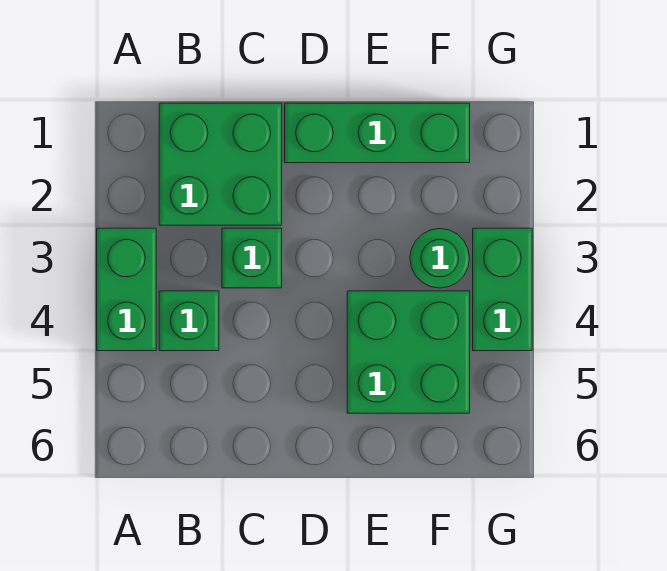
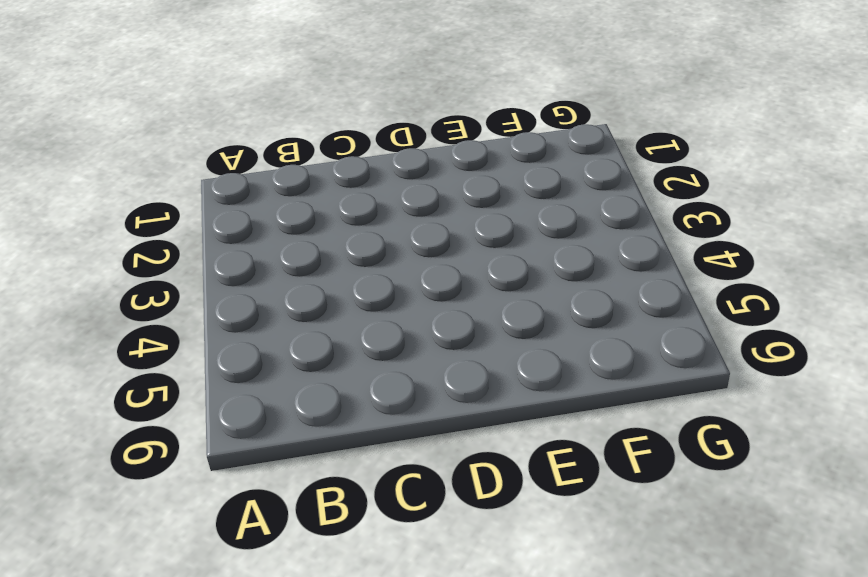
none -> green brick A3:A4 level 1
none -> green brick B1:C2 level 1

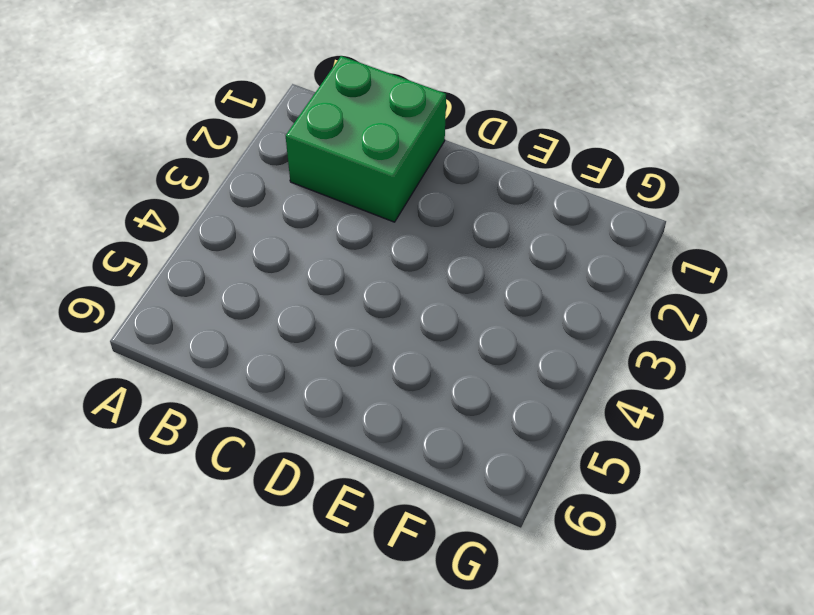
none -> green brick A3:A4 level 1
none -> green brick B4 level 1

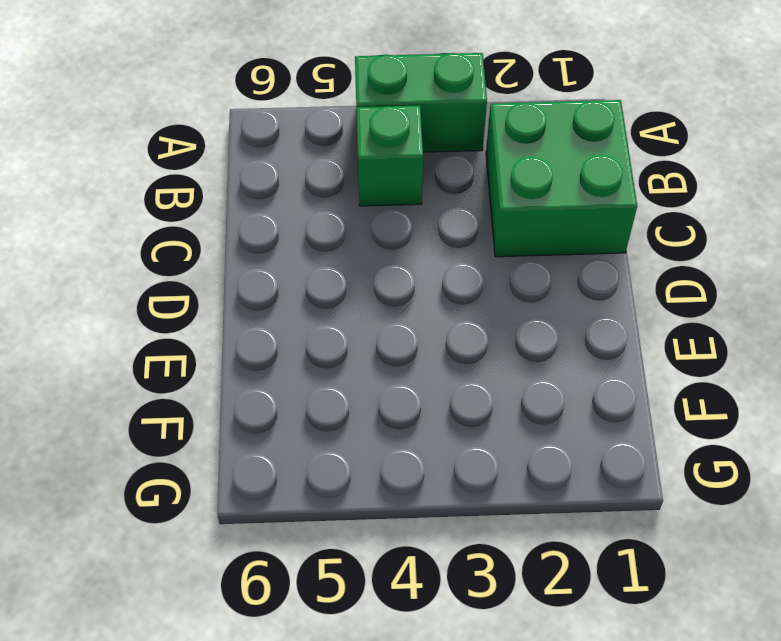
none -> green brick C3 level 1
none -> green brick D1:F1 level 1

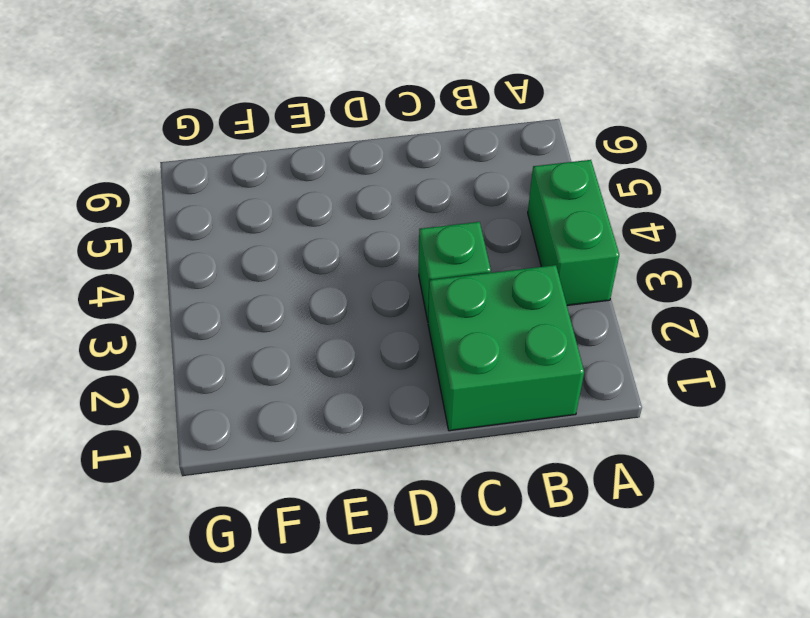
none -> green brick B4 level 1
none -> green brick D1:F1 level 1

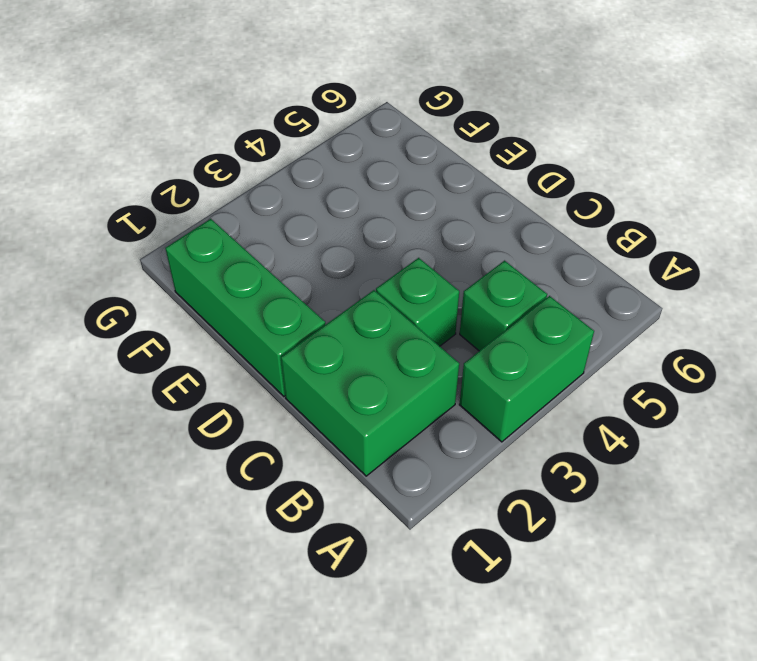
none -> green brick E4:F5 level 1
none -> green round brick F3 level 1

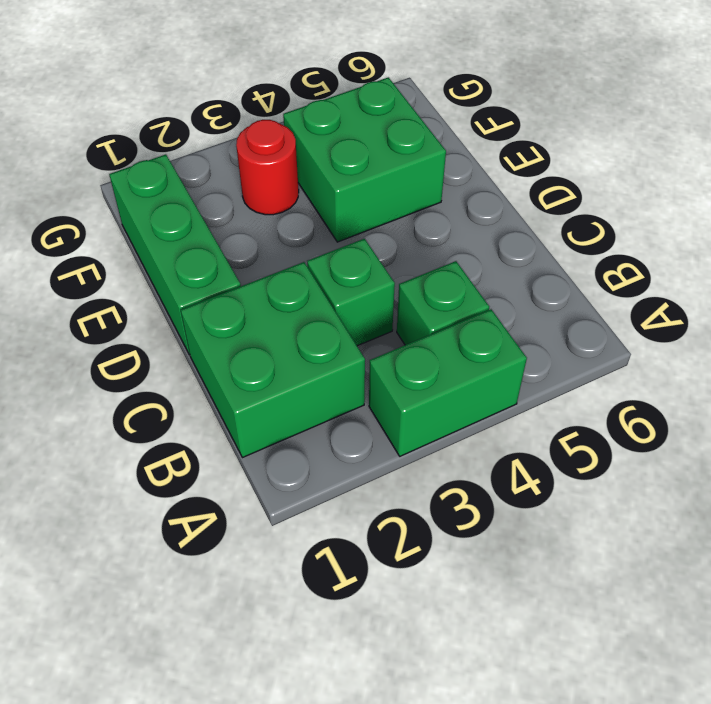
red round brick F3 level 1 -> green round brick F3 level 1
none -> green brick G3:G4 level 1

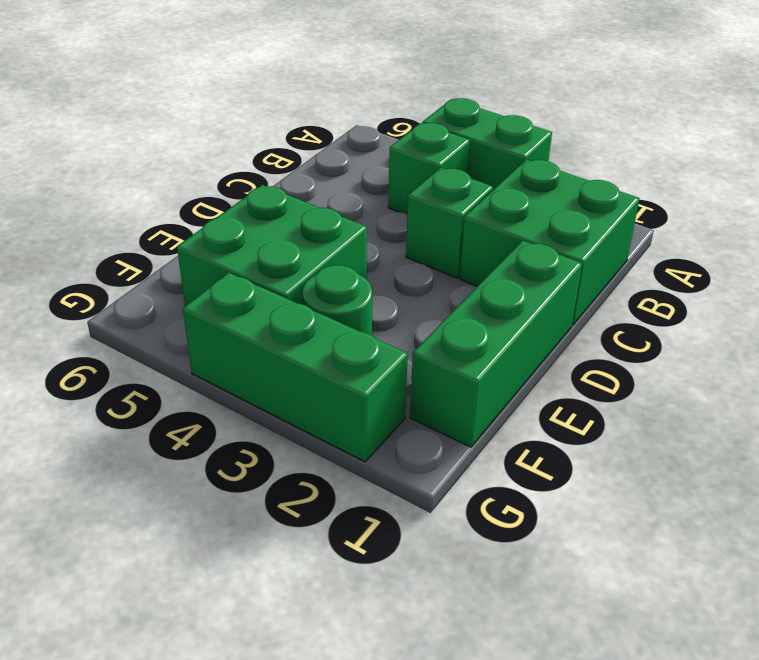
green brick G2:G4 level 1 -> green brick G3:G4 level 1

